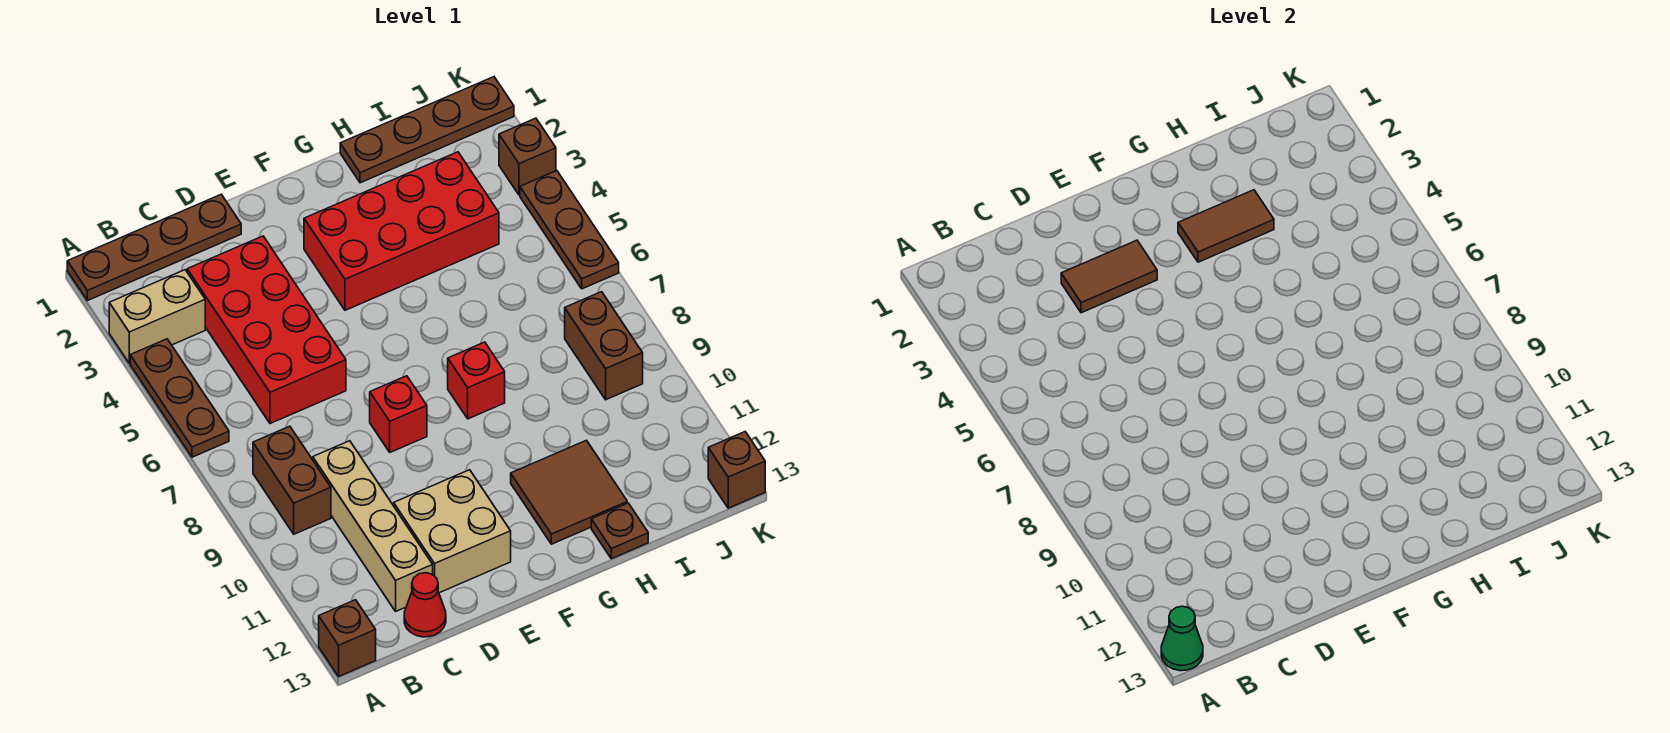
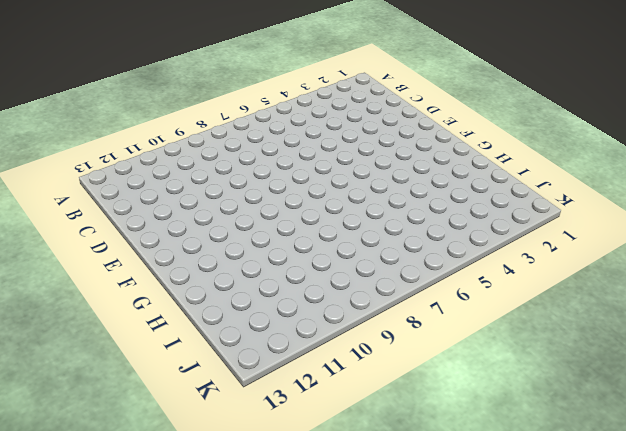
none -> brown plate A1:D1 level 1
none -> tan brick A3:B3 level 1
none -> brown plate A4:A6 level 1

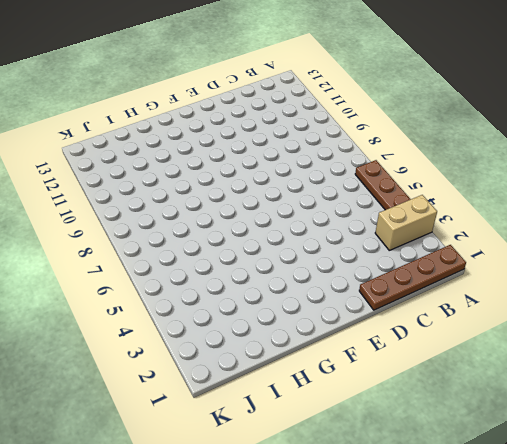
none -> brown brick A13 level 1
none -> brown brick B8:B9 level 1
none -> red brick C3:D6 level 1

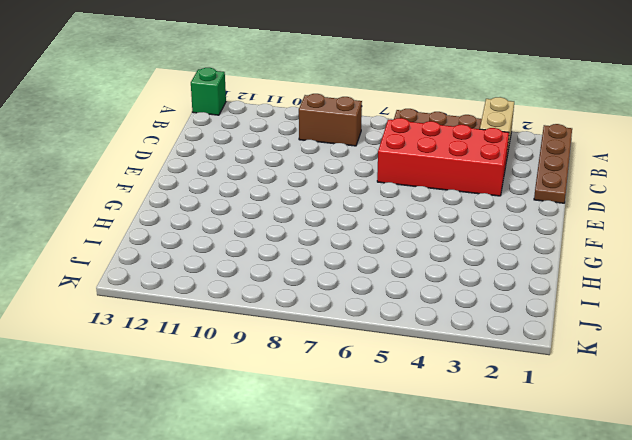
green brick A13 level 1 -> brown brick A13 level 1
none -> tan brick C9:C12 level 1
none -> red cone C13 level 1
none -> tan brick D11:E12 level 1

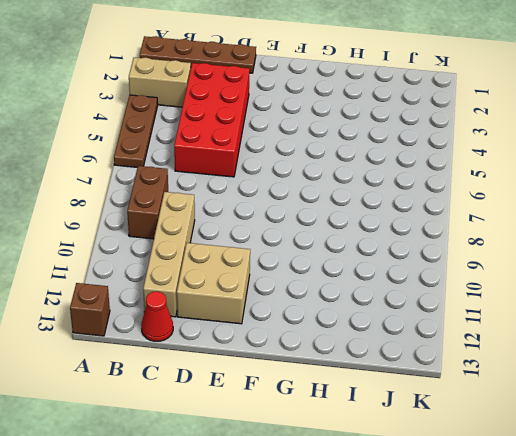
none -> red brick E8 level 1
none -> red brick F3:I4 level 1
none -> red brick G8 level 1

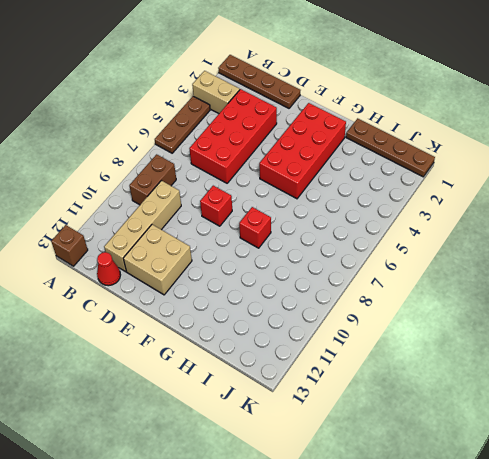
red brick F2:G5 level 1 -> red brick F3:I4 level 1
none -> brown tile G11:H12 level 1
none -> brown plate H13 level 1
none -> brown brick J8:J9 level 1

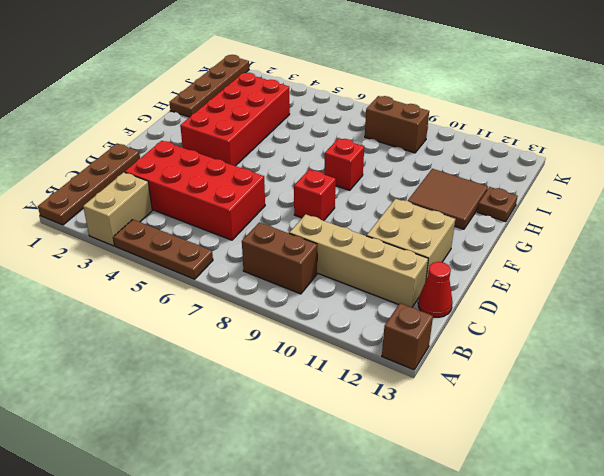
none -> brown brick K3 level 1
none -> brown plate K4:K6 level 1
none -> brown brick K13 level 1

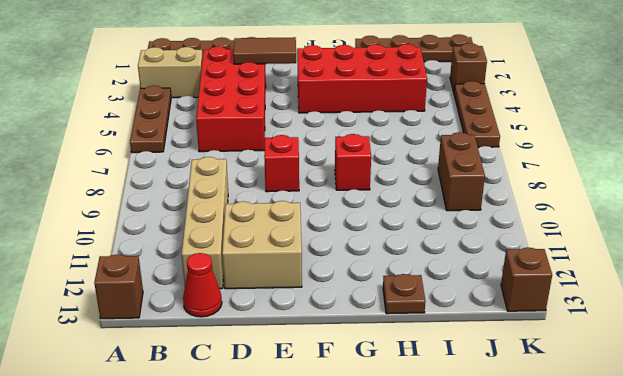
none -> brown brick B8:B9 level 1
none -> brown tile G11:H12 level 1
none -> green cone A13 level 2

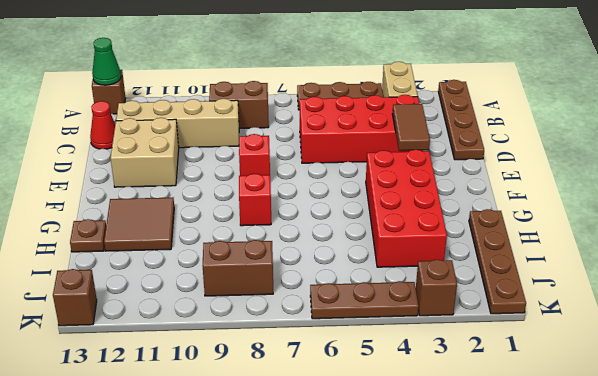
none -> brown tile G3:H3 level 2

